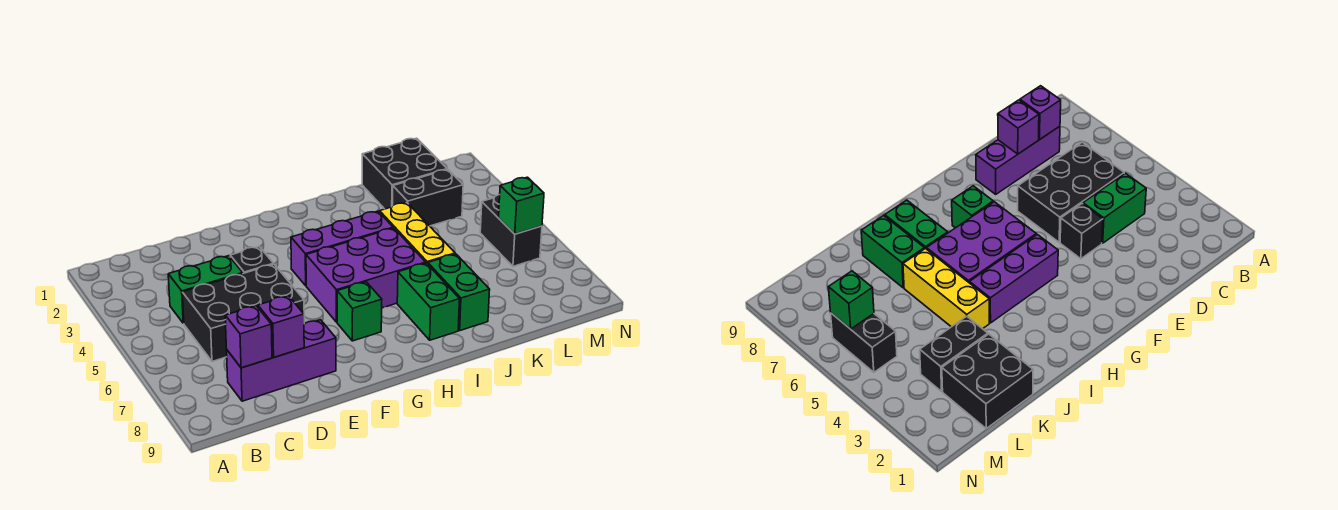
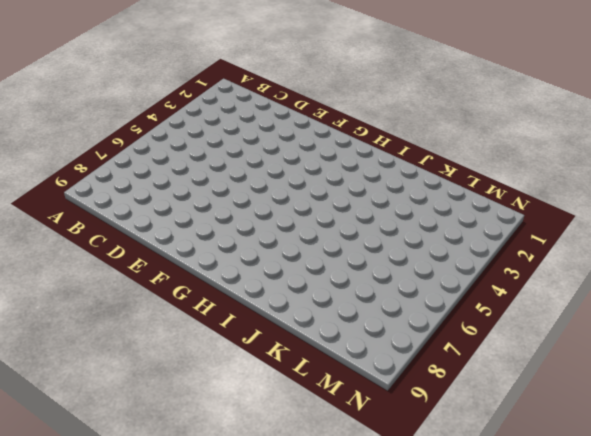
none -> green brick C4:D4 level 1
none -> black brick C5:E6 level 1
none -> purple brick C8:E8 level 1

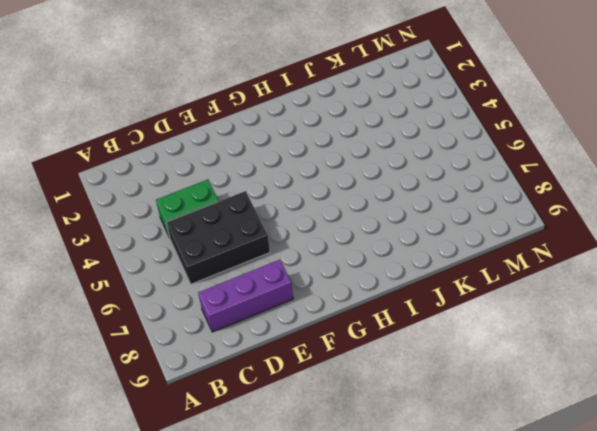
none -> black brick E4 level 1
none -> purple brick G4:I4 level 1
none -> purple brick G5:I6 level 1

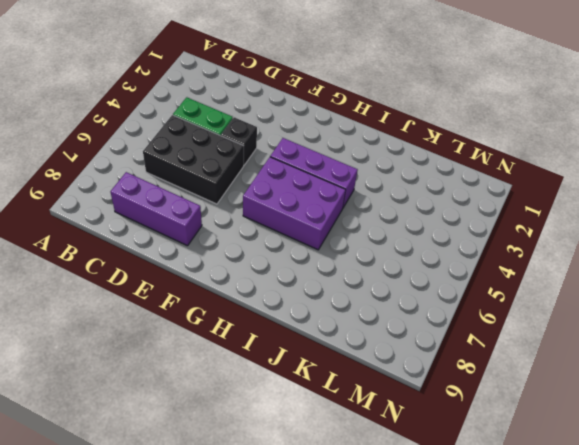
none -> green brick G7 level 1
none -> green brick I7:I8 level 1
none -> yellow brick J4:J6 level 1

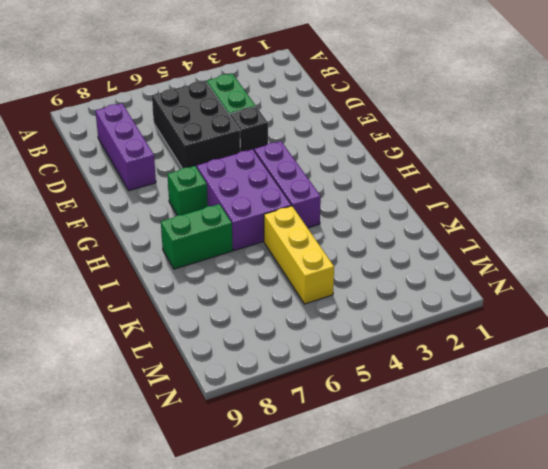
yellow brick J5:L5 level 1 -> yellow brick J4:J6 level 1
none -> green brick J7:J8 level 1
none -> black brick K1:L2 level 1
none -> black brick K3:L3 level 1

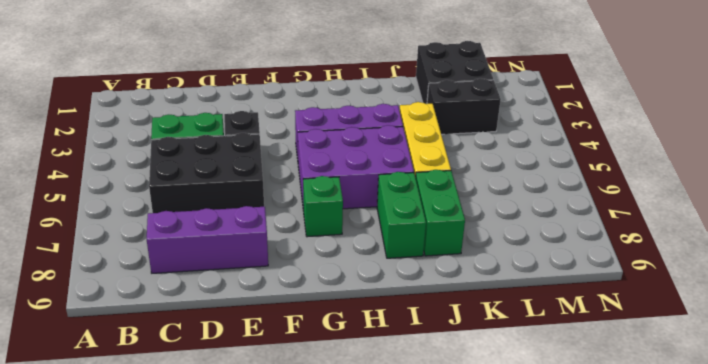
none -> black brick M5:M6 level 1
none -> purple brick C8 level 2
none -> purple brick D8 level 2

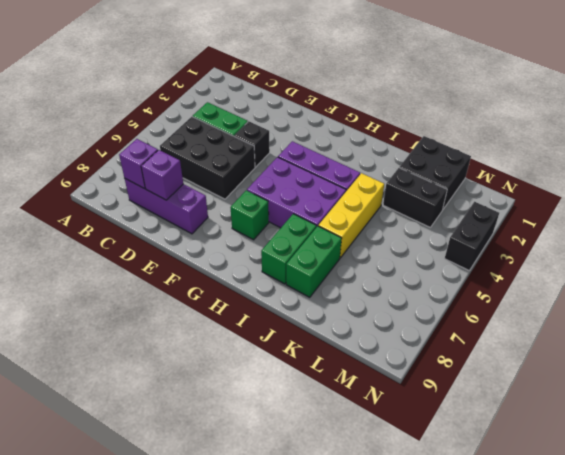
black brick N3:N4 level 1 -> black brick M5:M6 level 1
none -> green brick M6 level 2

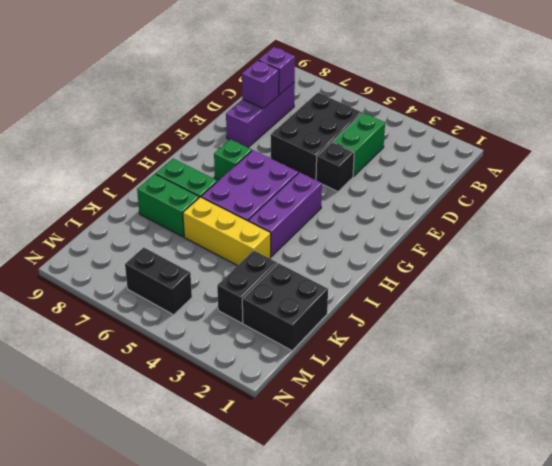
none -> green brick M6 level 2

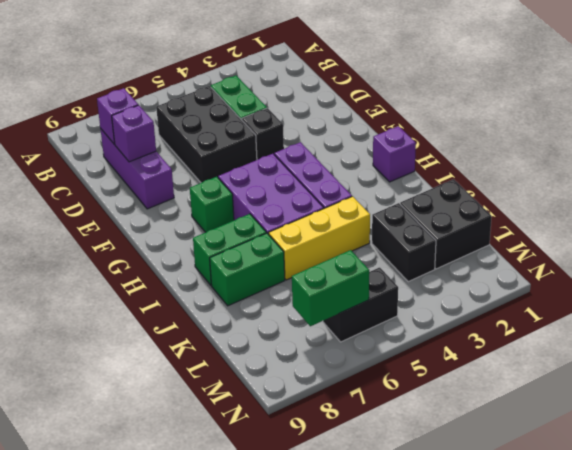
purple brick H1 level 1 -> none
green brick M6:M7 level 2 -> green brick M6 level 2

